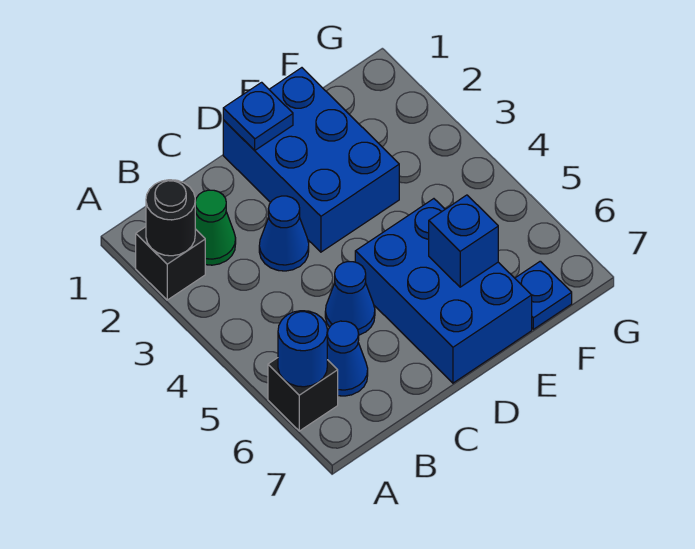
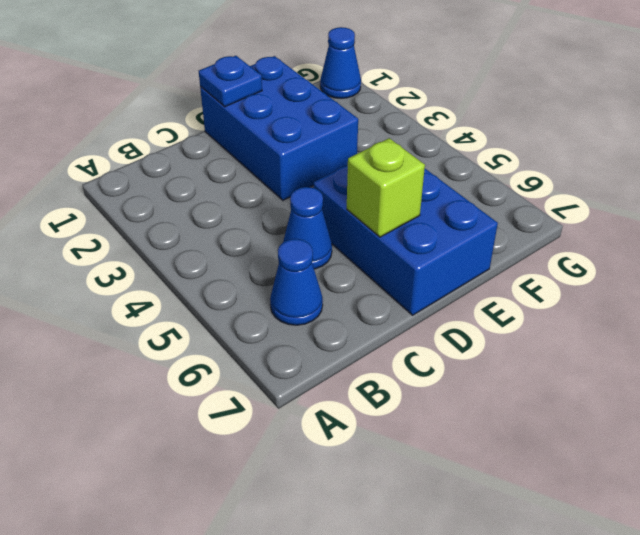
lime brick D6 level 2 -> none
blue cone G1 level 1 -> blue cone C3 level 1
none -> black brick A2 level 1
none -> black brick A6 level 1
none -> green cone B2 level 1

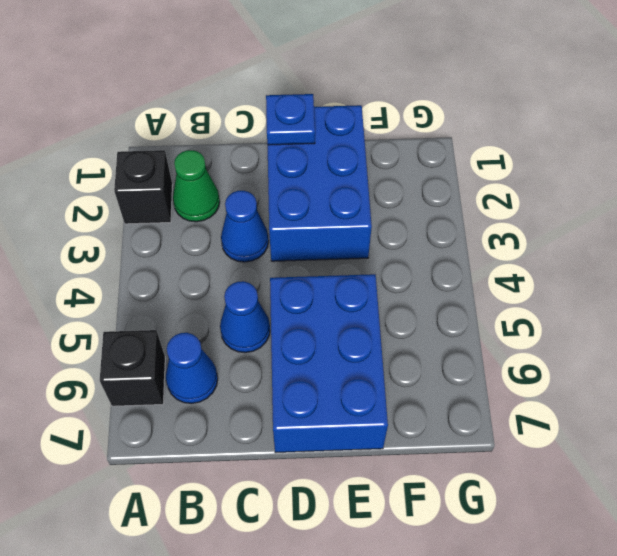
none -> blue plate F7 level 1
none -> black round brick A2 level 2
none -> blue round brick A6 level 2

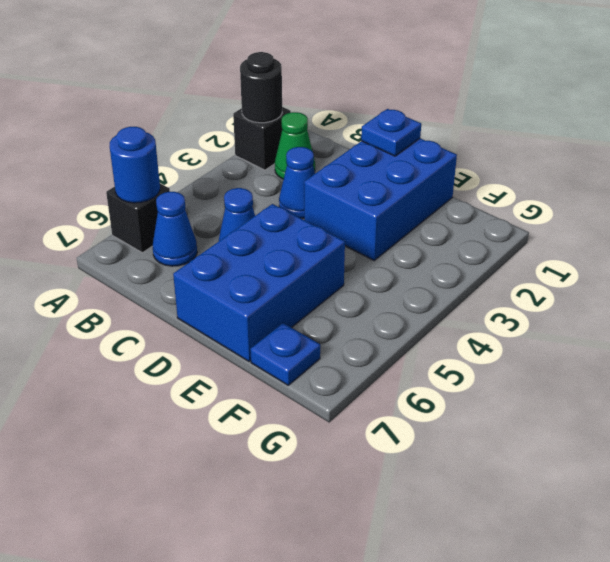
none -> blue brick E6 level 2

